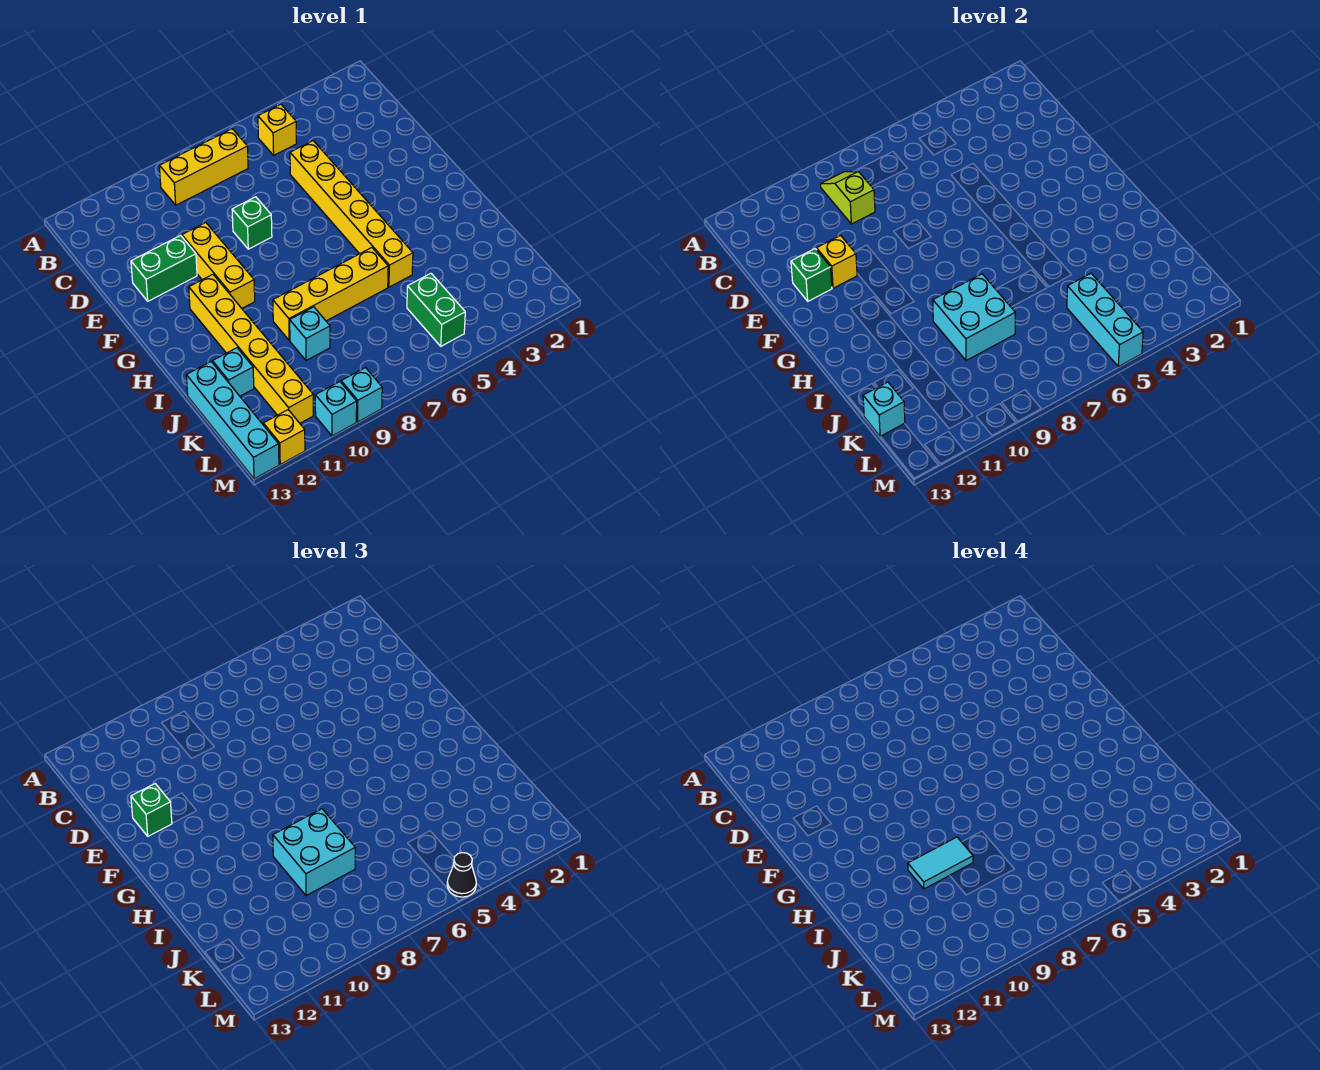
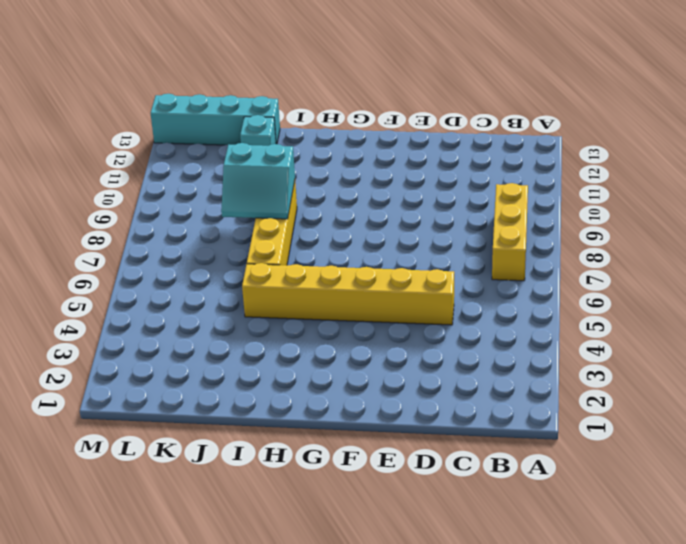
cyan slope I8:J9 level 2 top 9 -> cyan brick I8:J9 level 2
none -> yellow brick B5 level 1
none -> green brick E8 level 1
none -> yellow brick E10:G10 level 1

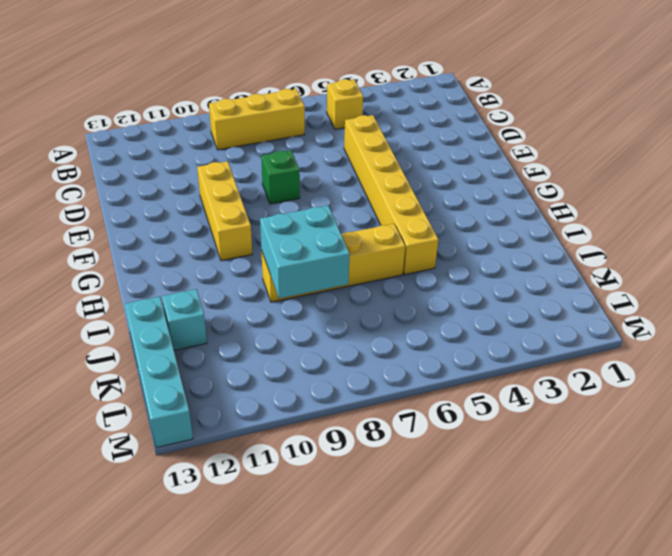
none -> green brick E11:E12 level 1
none -> yellow brick G11:L11 level 1
none -> cyan brick J9 level 1

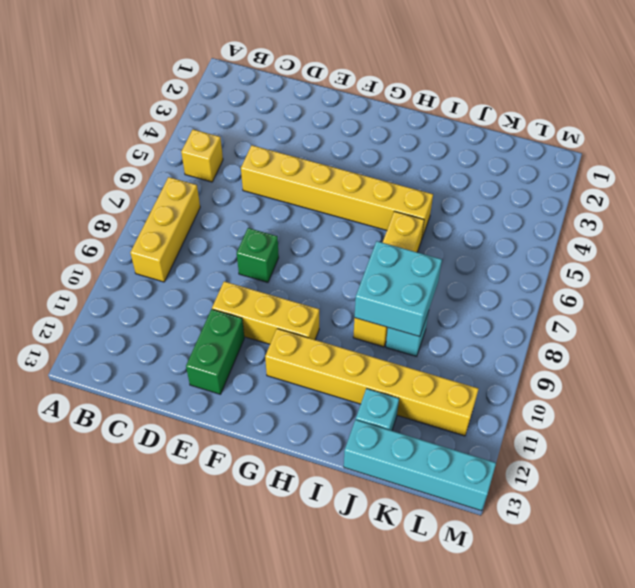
none -> green brick K5:L5 level 1
none -> cyan brick M9 level 1
none -> cyan brick M10 level 1

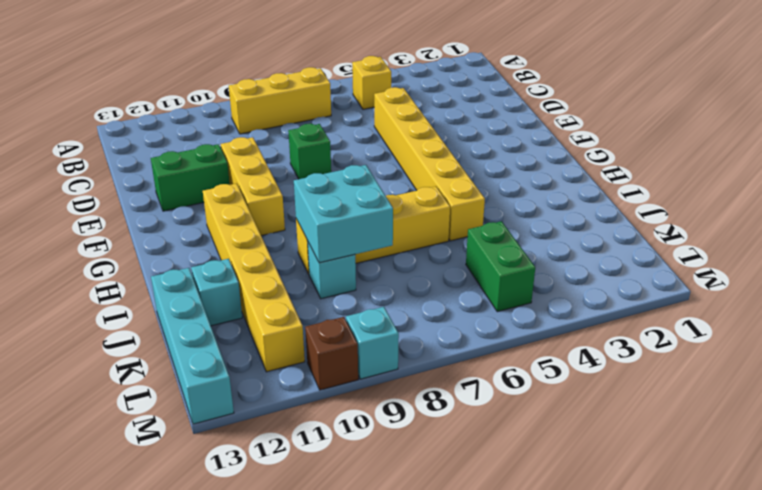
brown brick M10 level 1 -> cyan brick M10 level 1
none -> yellow brick M12 level 1
none -> lime slope B9:C9 level 2 top C
none -> yellow brick E11 level 2

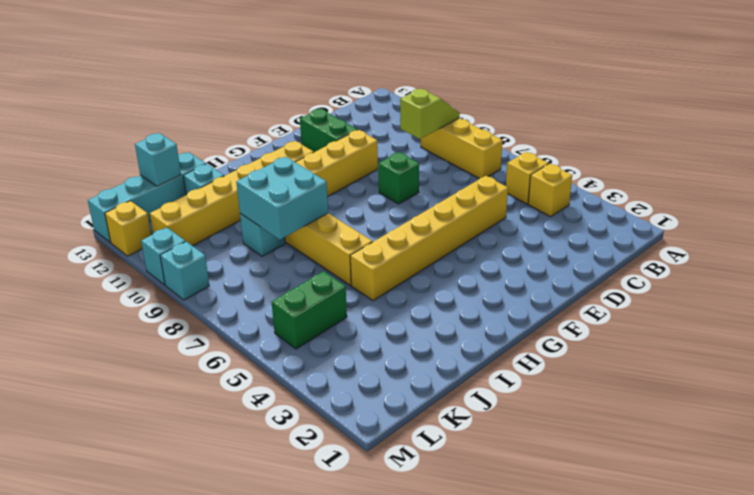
yellow brick B4 level 1 -> yellow brick E11 level 2
none -> green brick E12 level 2
none -> cyan brick K5:M5 level 2
none -> green brick E12 level 3

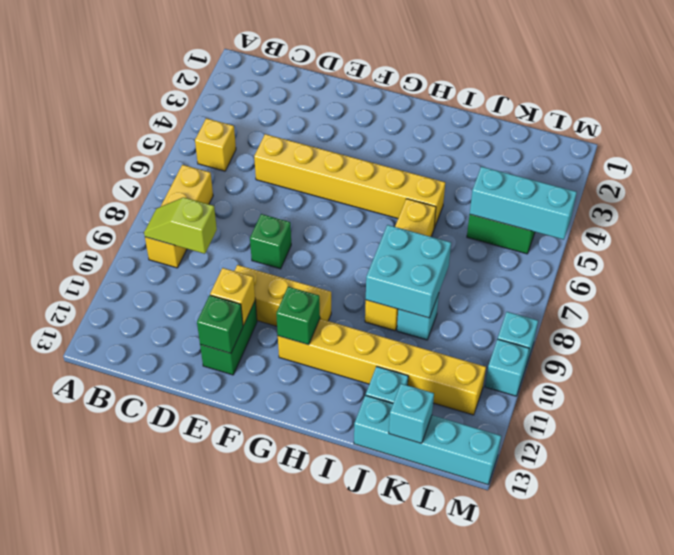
green brick G11 level 2 -> green brick E12 level 3
none -> yellow brick M12 level 1
none -> cyan brick I8:J9 level 3
none -> black cone M5 level 3

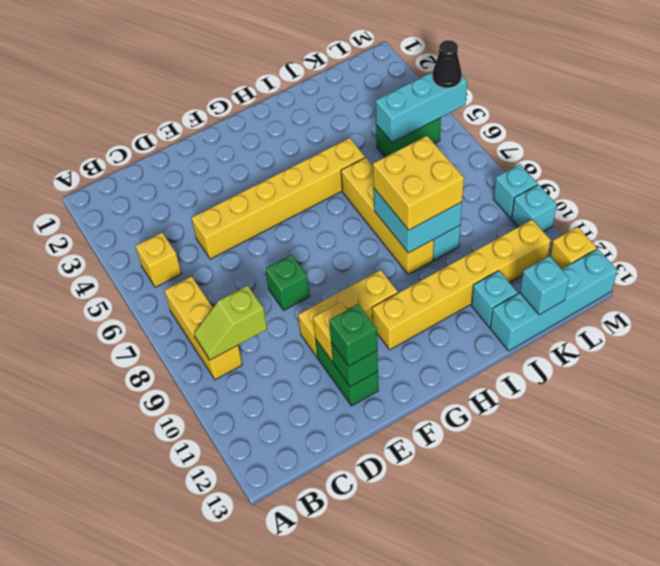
yellow brick I8:J9 level 3 -> cyan brick I8:J9 level 3
none -> cyan tile I9:I10 level 4

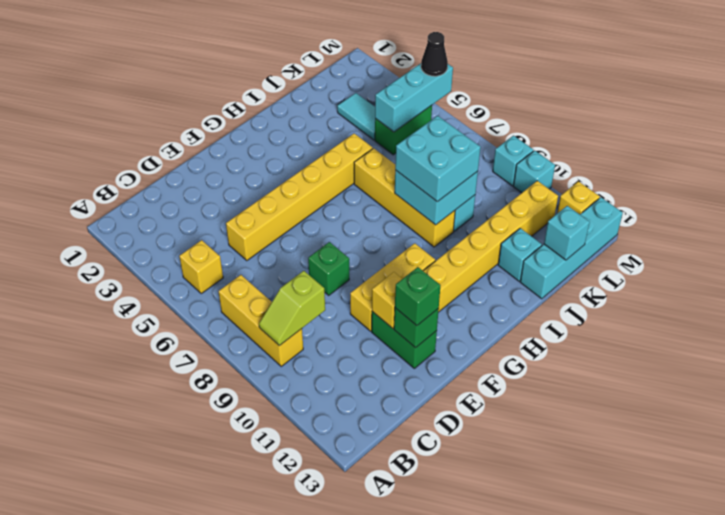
cyan tile K3:K4 level 1 -> cyan tile I9:I10 level 4

